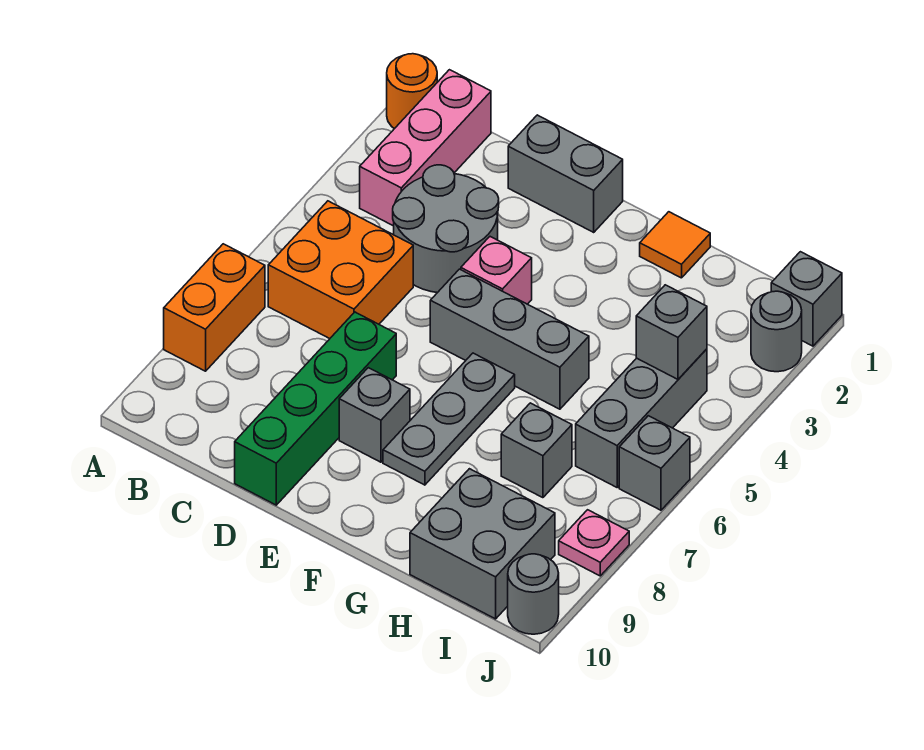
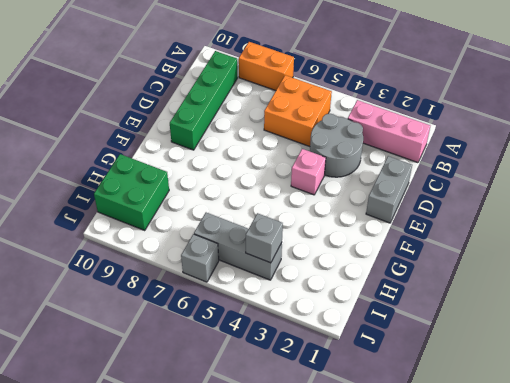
green brick B9:E9 level 1 -> green brick D7:D10 level 1
green brick H9:I10 level 1 -> grey brick H9:I10 level 1
none -> orange round brick A1 level 1
none -> grey brick E5:G5 level 1
none -> grey brick E8 level 1

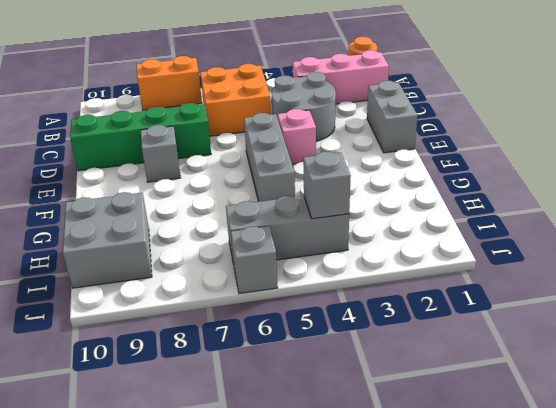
none -> grey plate F6:F8 level 1
none -> orange tile G1 level 1
none -> grey brick H7 level 1

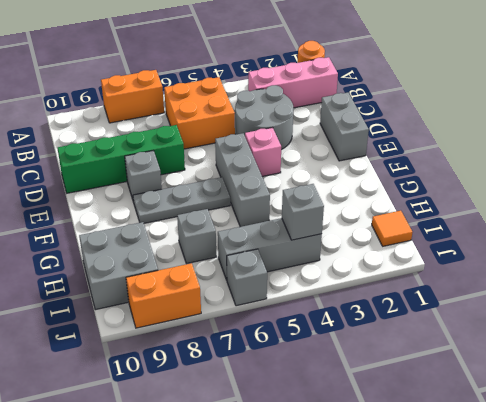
orange tile I1 level 1 -> orange tile G1 level 1
orange brick J8:J9 level 1 -> pink plate J8 level 1
none -> grey brick J1 level 1
none -> grey round brick J2 level 1
none -> grey round brick J10 level 1

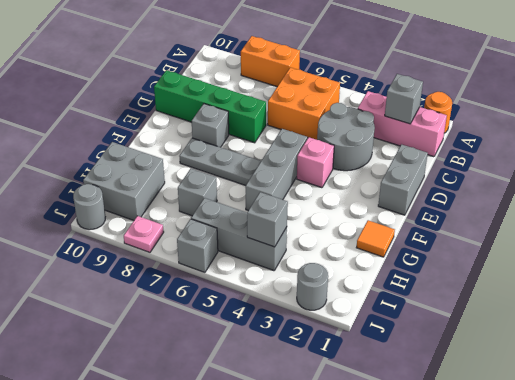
grey brick B2 level 2 -> grey brick J1 level 1

